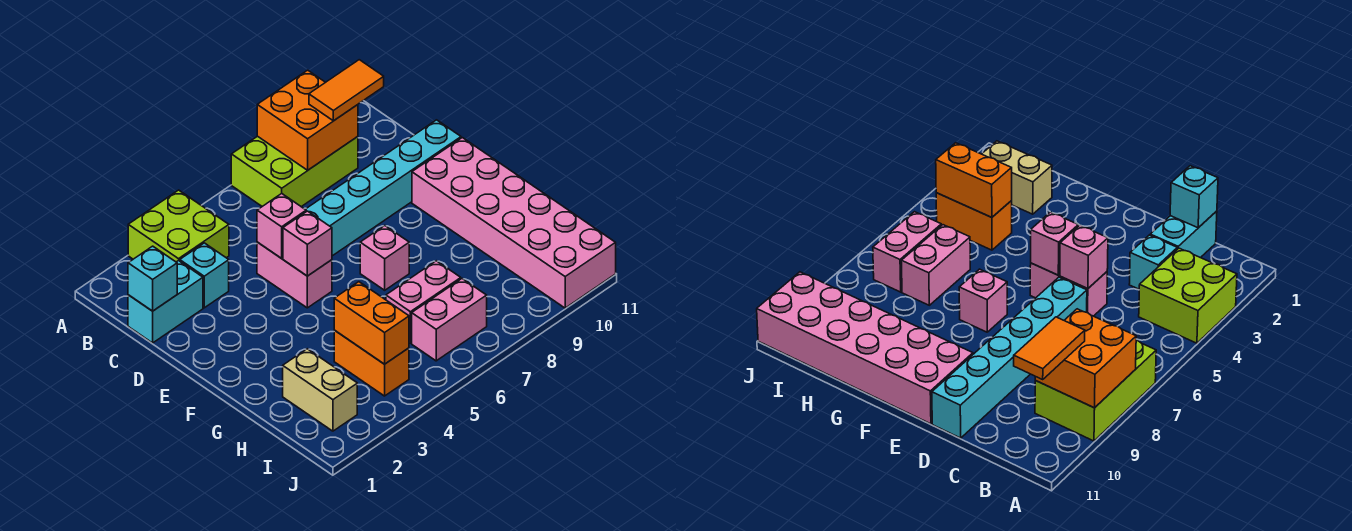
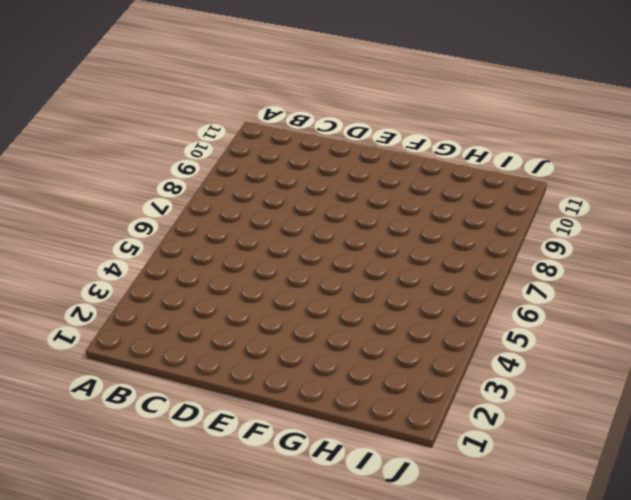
none -> lime brick A3:B4 level 1
none -> lime brick A7:B9 level 1
none -> cyan brick C1:C2 level 1

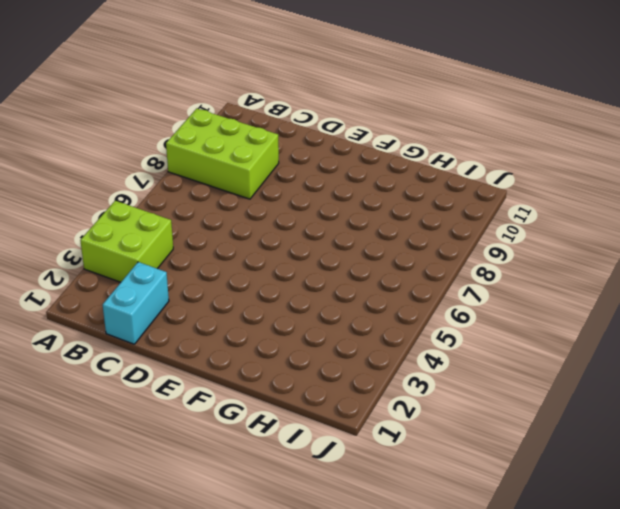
lime brick A8:C9 level 1 -> lime brick A7:B9 level 1
none -> cyan brick C3 level 1
none -> pink brick D5:E5 level 1
none -> cyan brick D6:D11 level 1

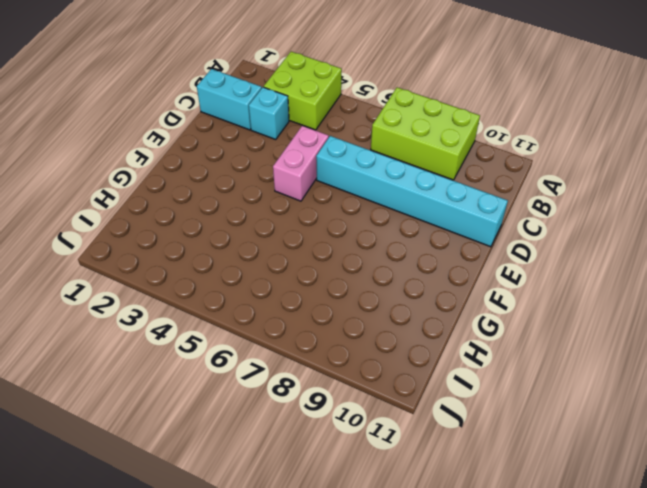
none -> pink brick E10:J11 level 1
none -> pink brick F7 level 1
none -> tan brick H2:I2 level 1

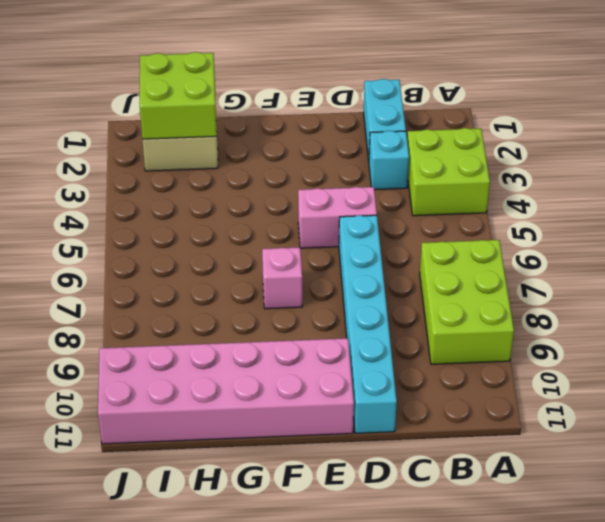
lime brick H1:I2 level 2 -> none
none -> orange brick H4:I4 level 1
none -> pink brick H6:H7 level 1
none -> pink brick I6:I7 level 1

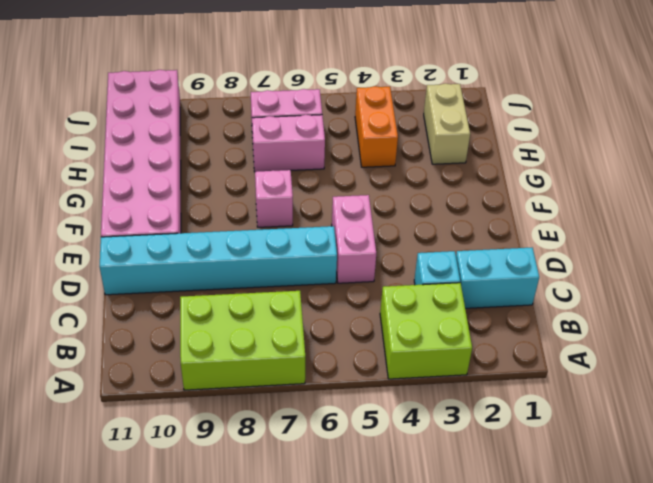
none -> orange brick A8:B9 level 2
none -> cyan brick C1 level 2
none -> pink brick D5 level 2

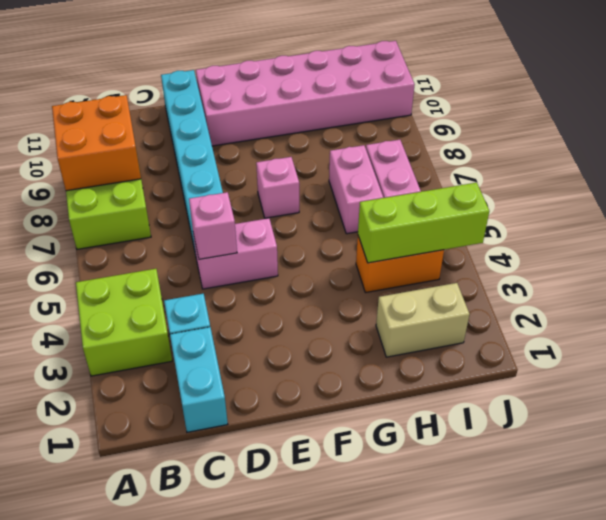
lime brick H4:J4 level 2 -> orange brick H4:I4 level 2
none -> cyan brick C1 level 2
none -> pink brick E5 level 2
none -> orange tile B9:B10 level 3

